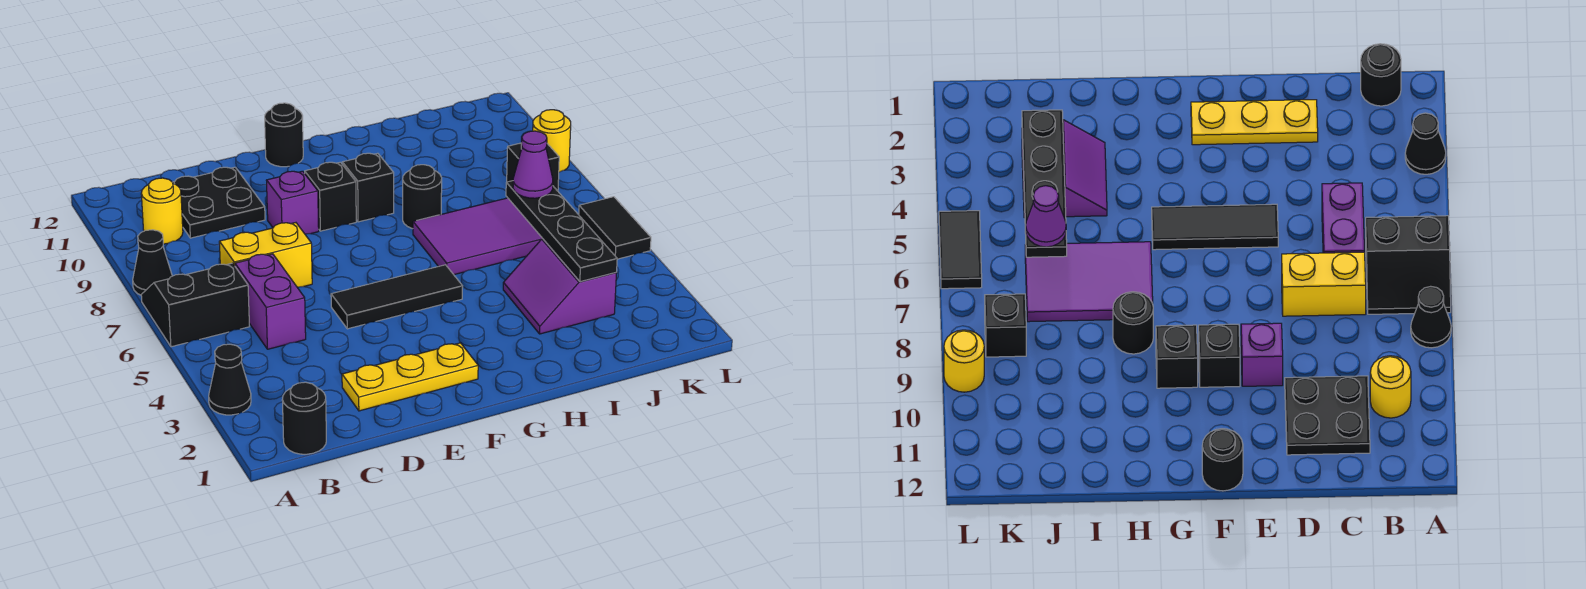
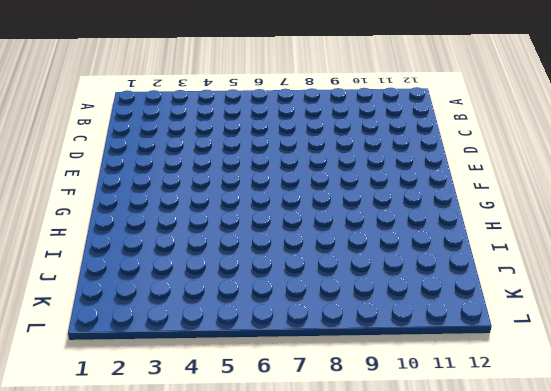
none -> black cone A3 level 1
none -> black slope A6:B7 level 1 top 6
none -> black cone A8 level 1

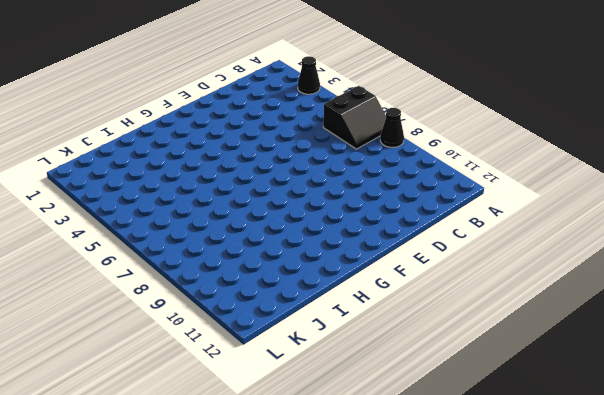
none -> black round brick B1 level 1
none -> yellow round brick B10 level 1
none -> purple brick C5:C6 level 1

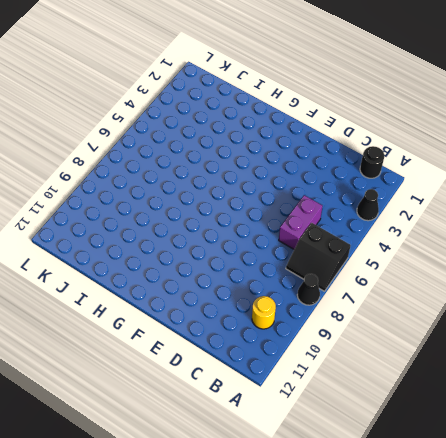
none -> yellow brick C7:D7 level 1
none -> black plate C10:D11 level 1
none -> yellow plate D2:F2 level 1

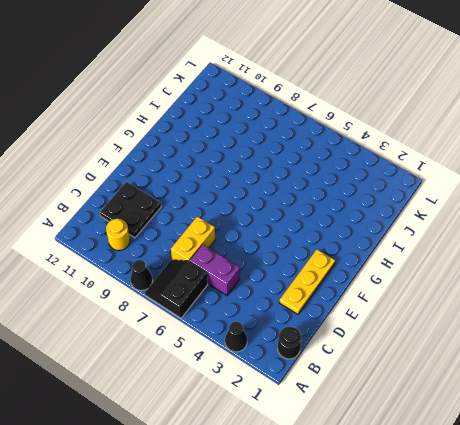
none -> black tile E5:G5 level 1
none -> purple brick E9 level 1
none -> black brick F9 level 1

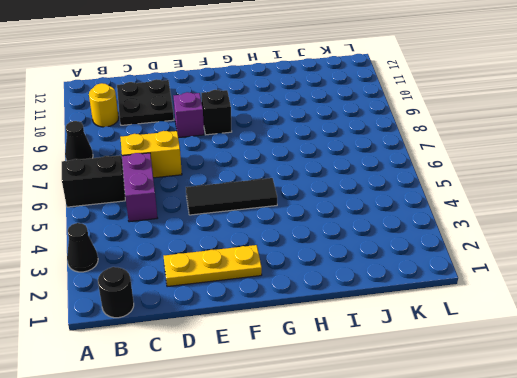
none -> black round brick F12 level 1
none -> black brick G9 level 1
none -> purple tile H6:J7 level 1

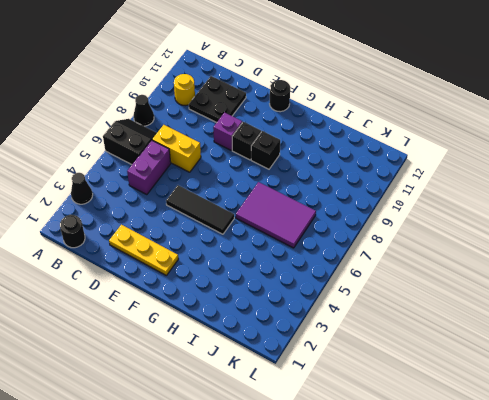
none -> black round brick H8 level 1
none -> purple slope I3:J4 level 1 top J
none -> black brick K8 level 1

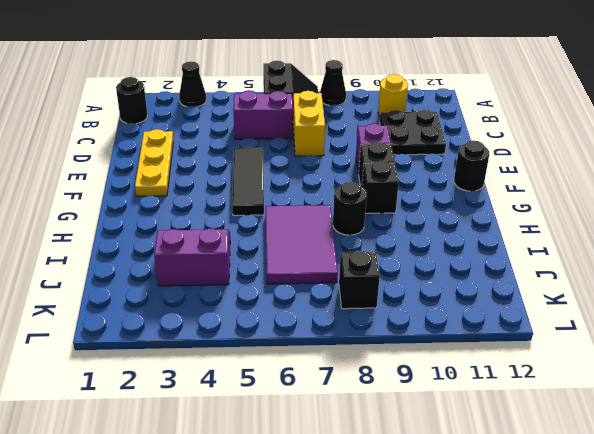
none -> black tile L5:L6 level 1
none -> yellow round brick L9 level 1
none -> black plate J3:J6 level 2

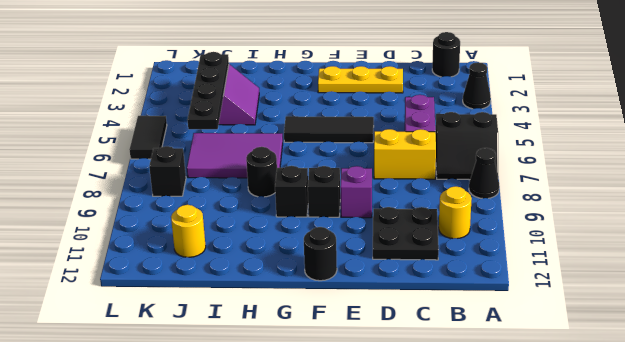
yellow round brick J11 level 1 -> yellow round brick L9 level 1
none -> purple cone J6 level 3

